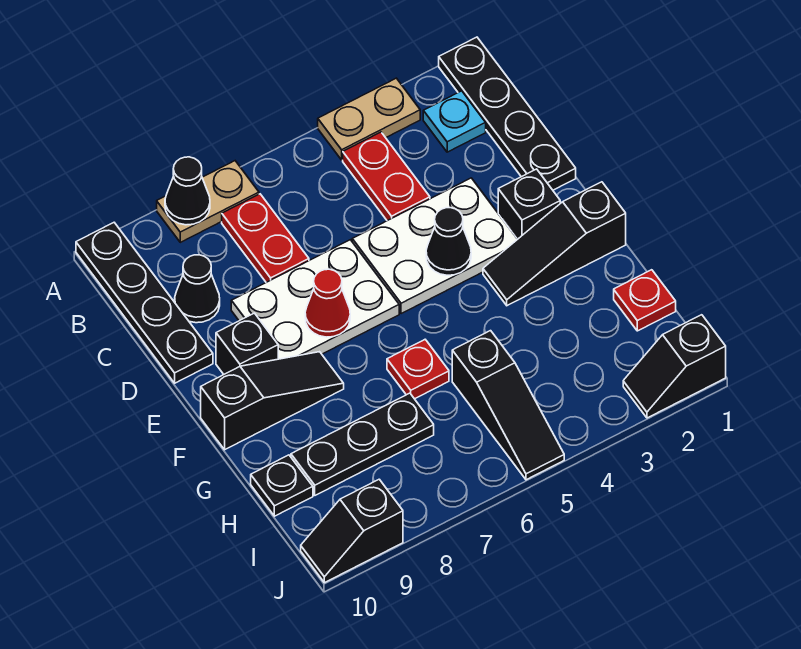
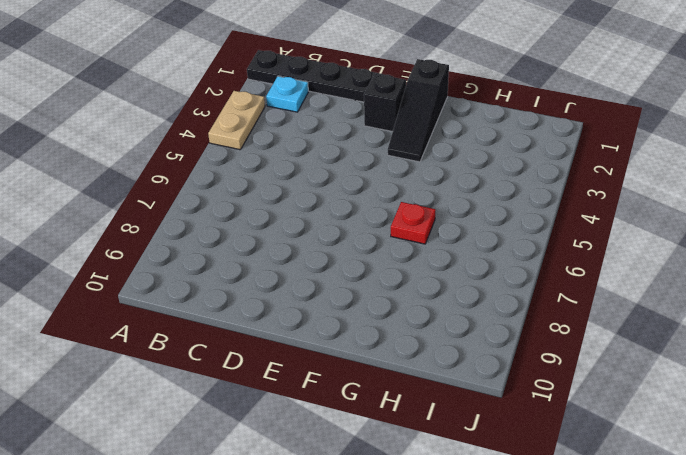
none -> tan plate A7:A8 level 1
none -> black plate A10:D10 level 1
none -> red plate B4:C4 level 1

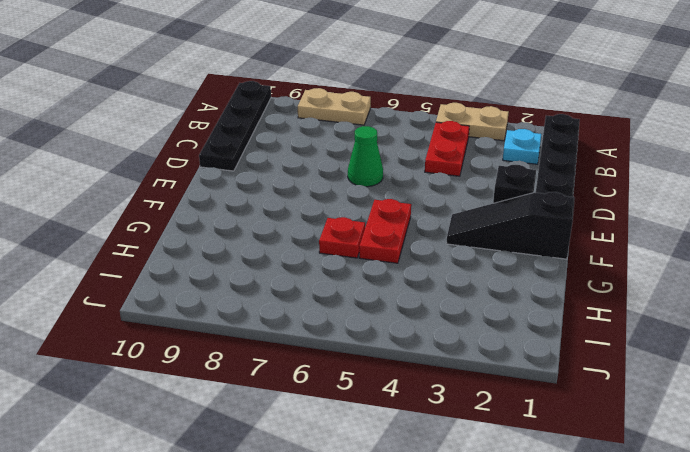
green cone D6 level 1 -> white plate D6:E8 level 1
red plate F5:G5 level 1 -> red plate B7:C7 level 1
none -> black cone C9 level 1
none -> white plate D3:E5 level 1
none -> black brick E9 level 1

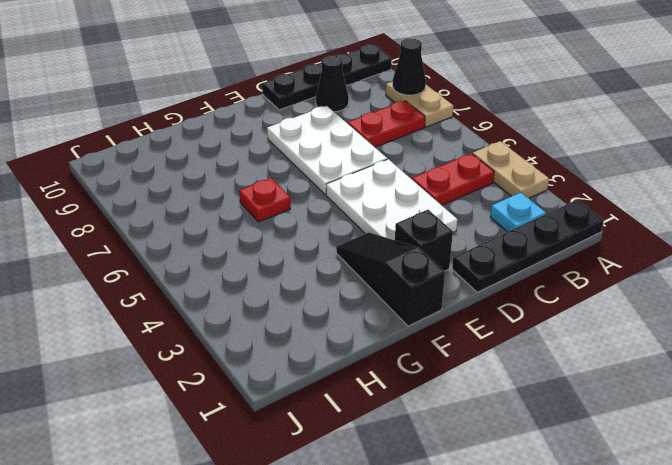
none -> black brick E9 level 1
none -> black slope F8:F10 level 1 top 10
none -> red plate H1 level 1

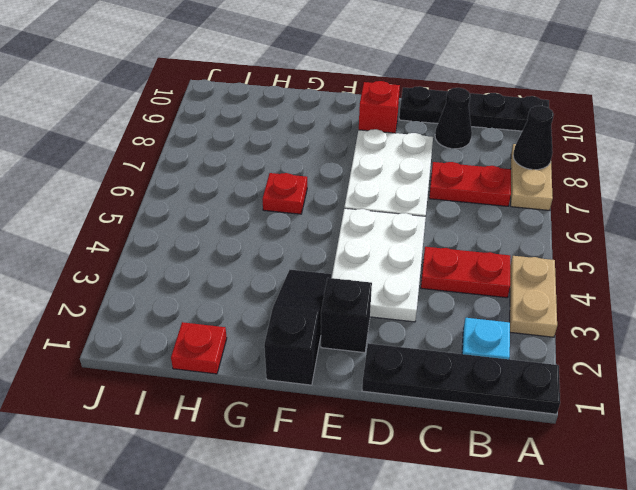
red brick E9 level 1 -> black brick E9 level 1
none -> black slope F8:F10 level 1 top 10
none -> black slope H5:J5 level 1 top H
none -> black plate H7:H9 level 1

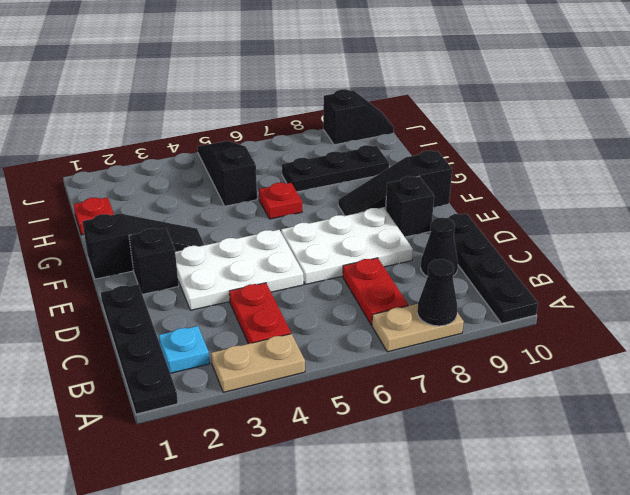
none -> black plate H10 level 1
none -> black slope J1:J2 level 1 top 1
none -> black cone E4 level 2

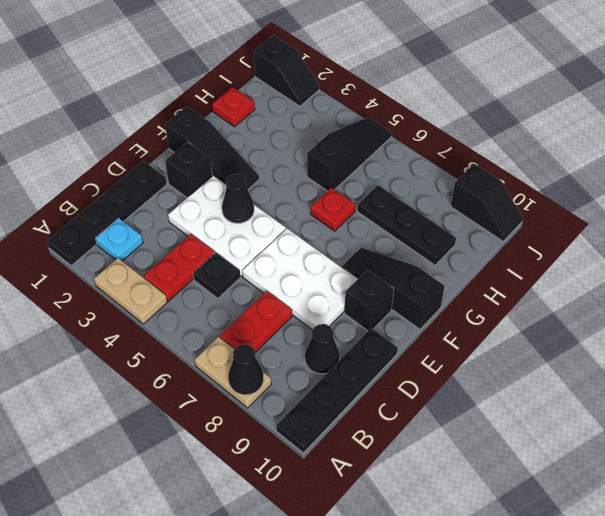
black plate C5 level 1 -> black plate H10 level 1
none -> red cone E7 level 2

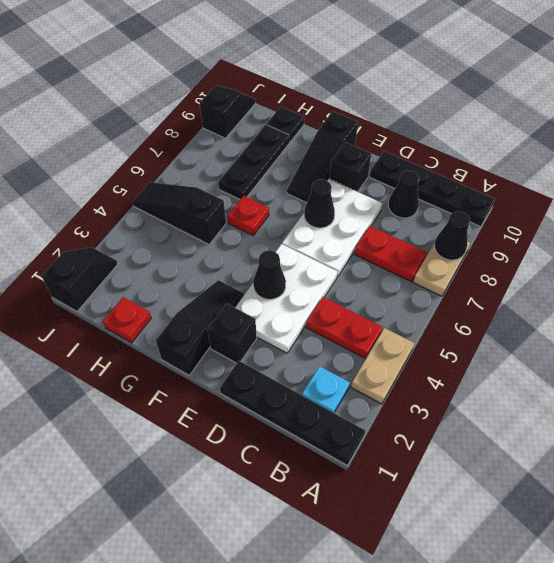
black cone E7 level 2 -> red cone E7 level 2

